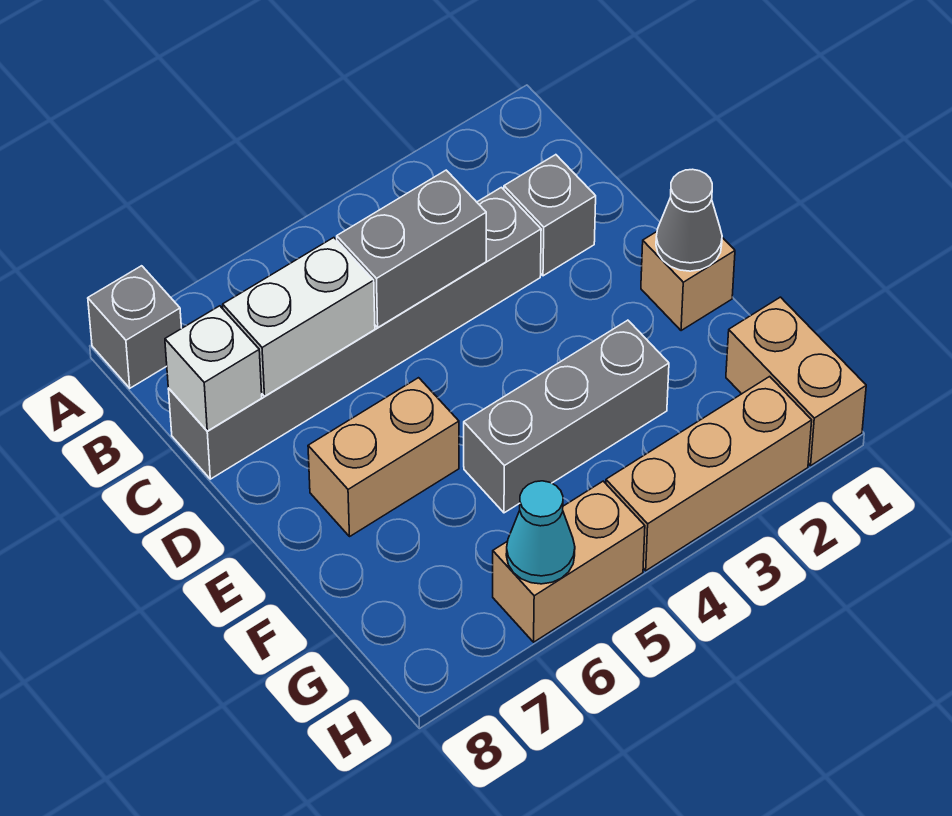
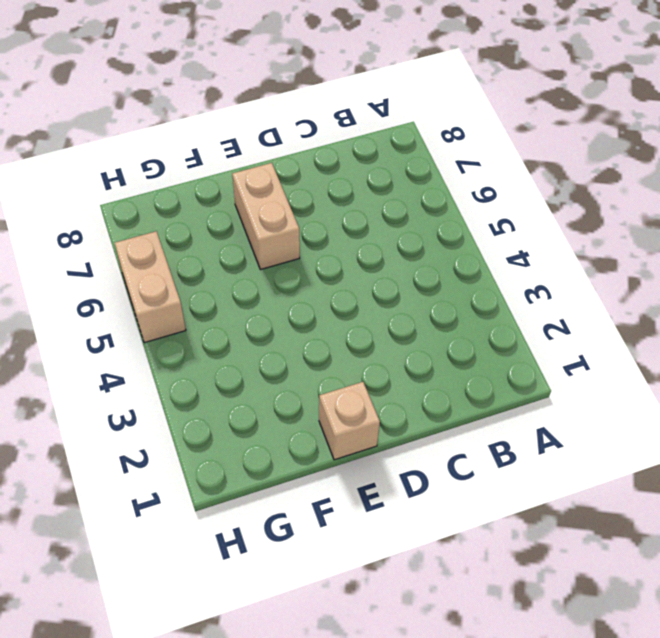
none -> grey brick A8 level 1
none -> grey brick C2 level 1
none -> grey brick C3:C8 level 1

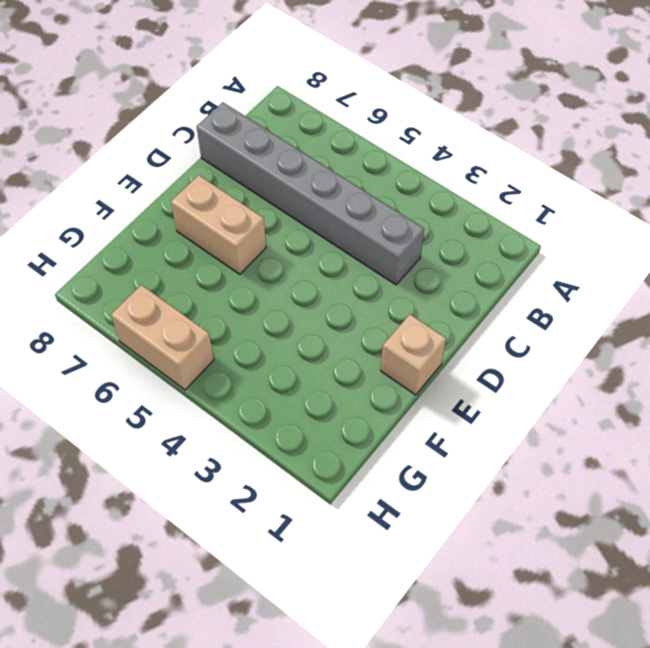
none -> grey brick A8 level 1
none -> grey brick C2 level 1
none -> grey brick F3:F5 level 1

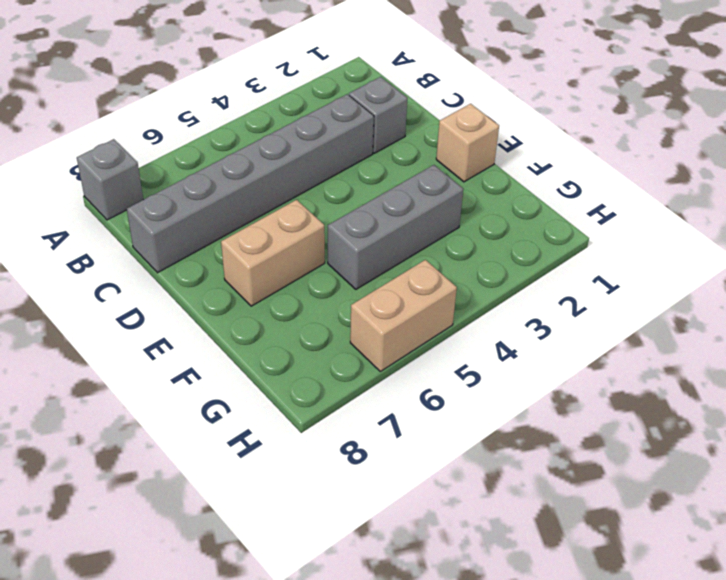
none -> tan brick G1:H1 level 1
none -> tan brick H2:H4 level 1
none -> grey brick C4:C5 level 2

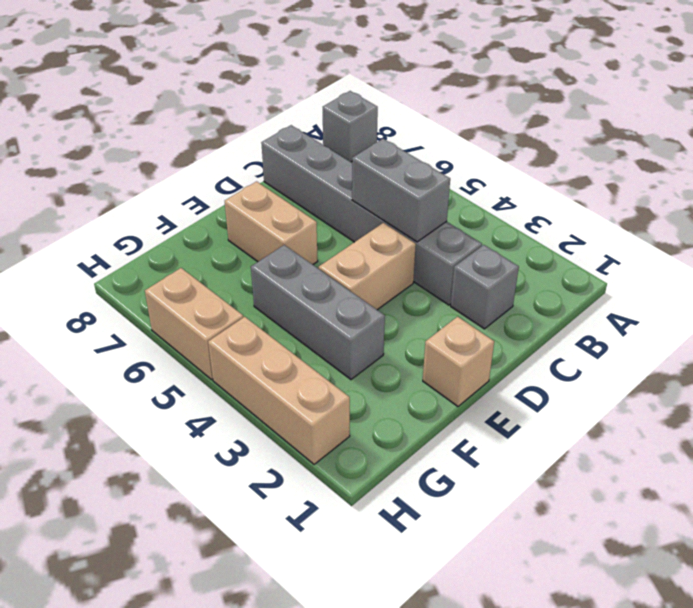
tan brick D4:E4 level 1 -> tan brick G1:H1 level 1
none -> white brick C6:C7 level 2
none -> white brick C8 level 2
none -> grey cone E1 level 2

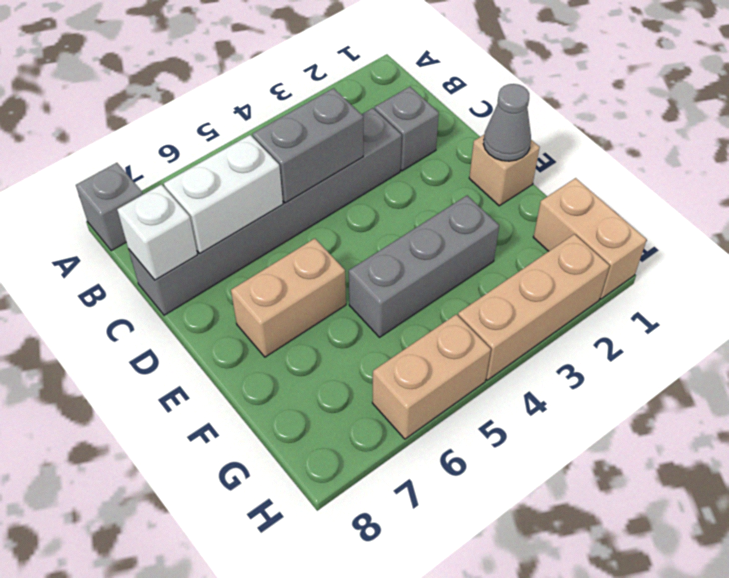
none -> cyan cone H6 level 2

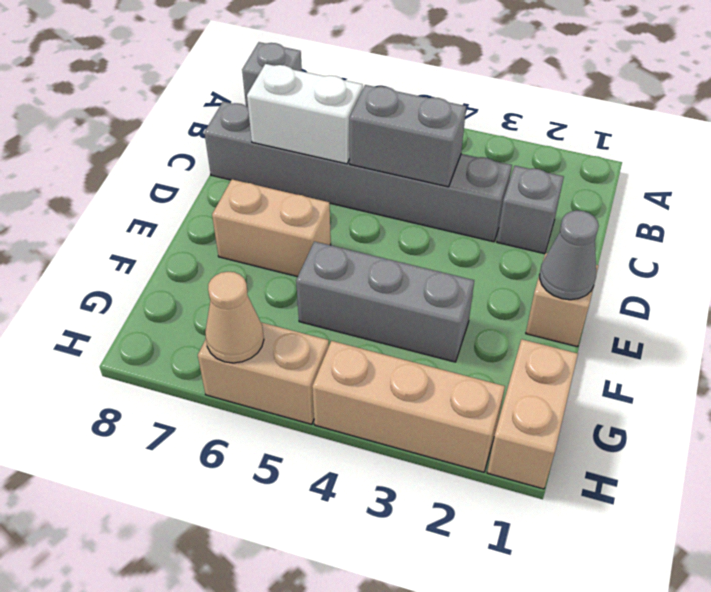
tan cone H6 level 2 -> cyan cone H6 level 2
none -> white brick C8 level 2

